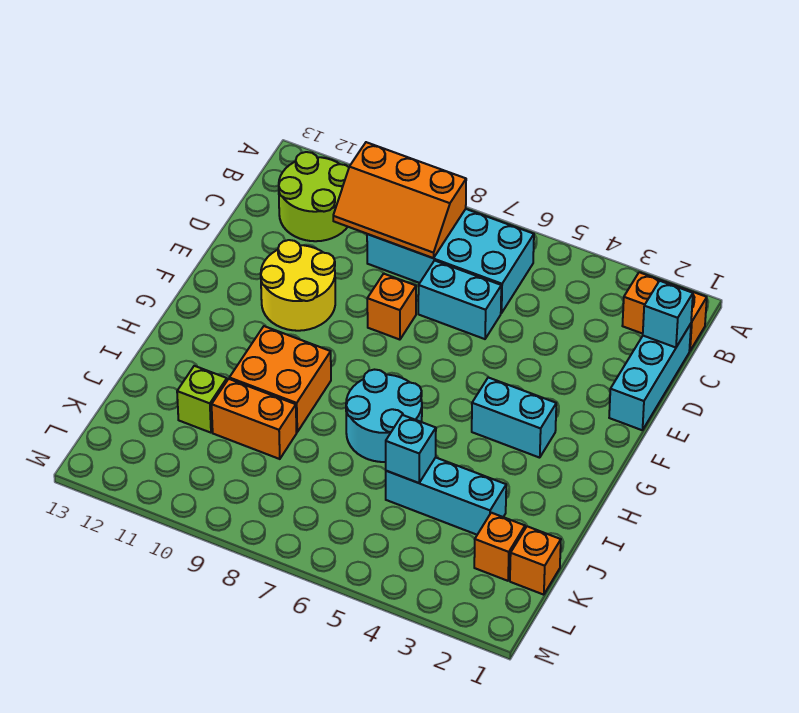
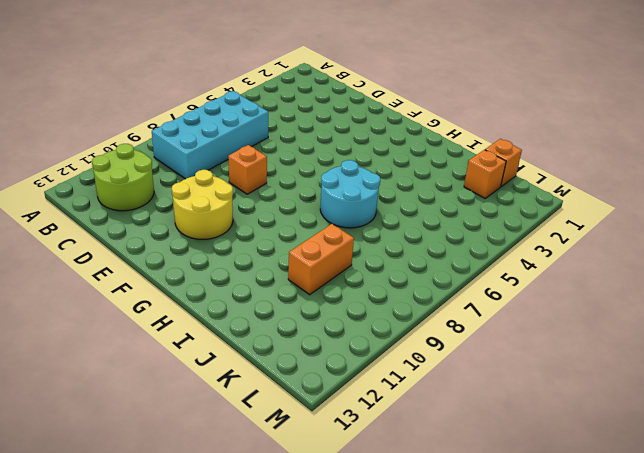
none -> orange brick B1:B2 level 1
none -> cyan brick C1:E1 level 1
none -> cyan brick D6:D7 level 1

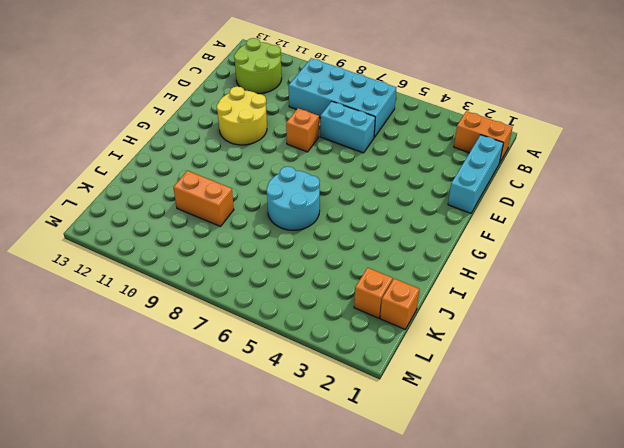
none -> cyan brick G3:G4 level 1
none -> orange brick H9:I10 level 1
none -> cyan brick J3:J5 level 1

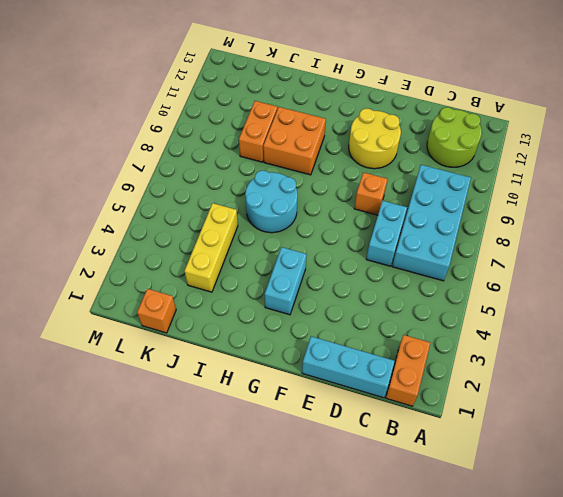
yellow brick J3:J5 level 1 -> cyan brick J3:J5 level 1
none -> lime brick J11 level 1
none -> orange brick K2 level 1
none -> orange slope B8:C10 level 2 top B

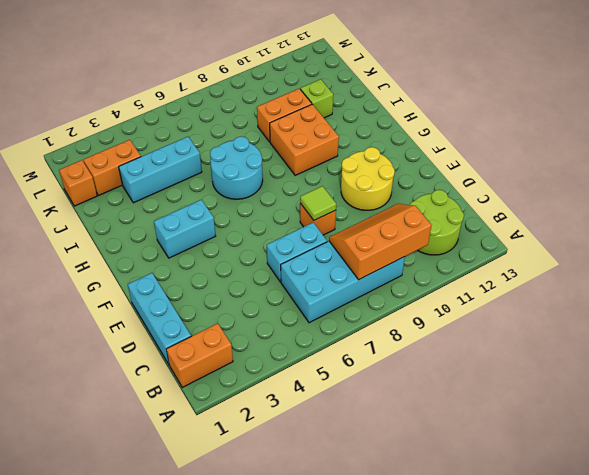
lime tile E8 level 2 -> none
orange brick K2:K3 level 1 -> orange brick K2 level 1
none -> cyan brick C1 level 2
none -> cyan brick J5 level 2

